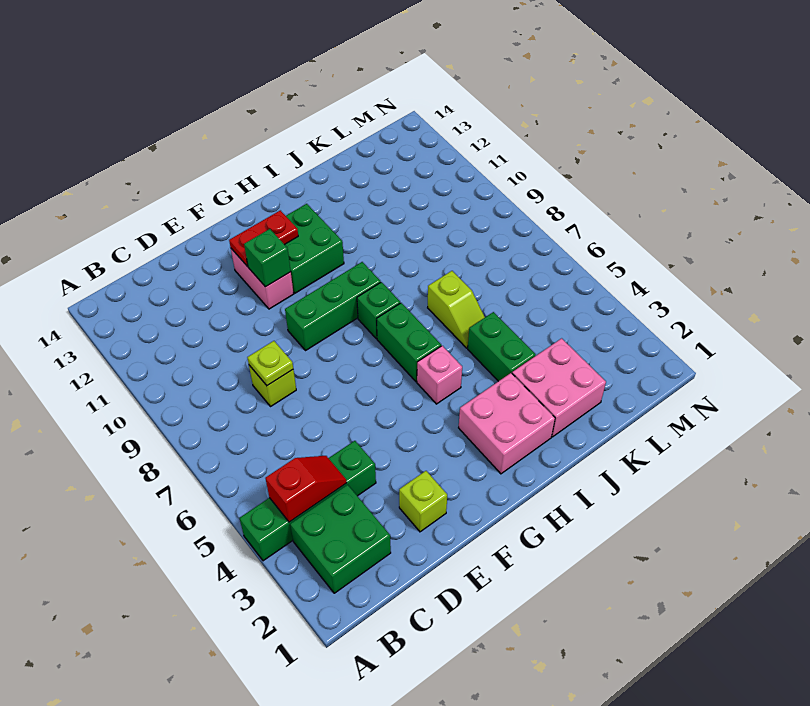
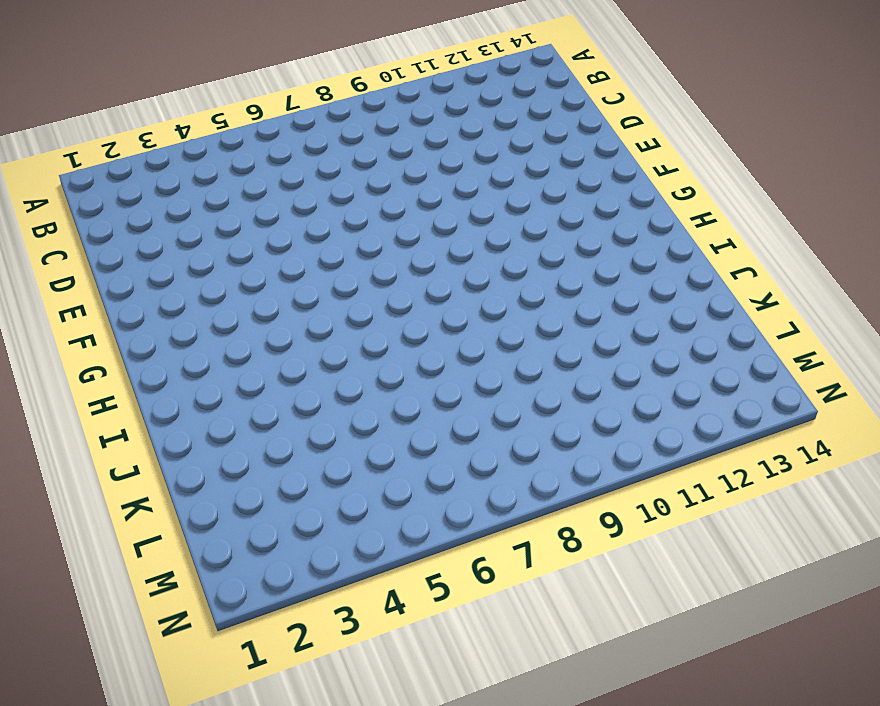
none -> green brick A4:D4 level 1
none -> green brick B2:C3 level 1
none -> lime brick D8 level 1

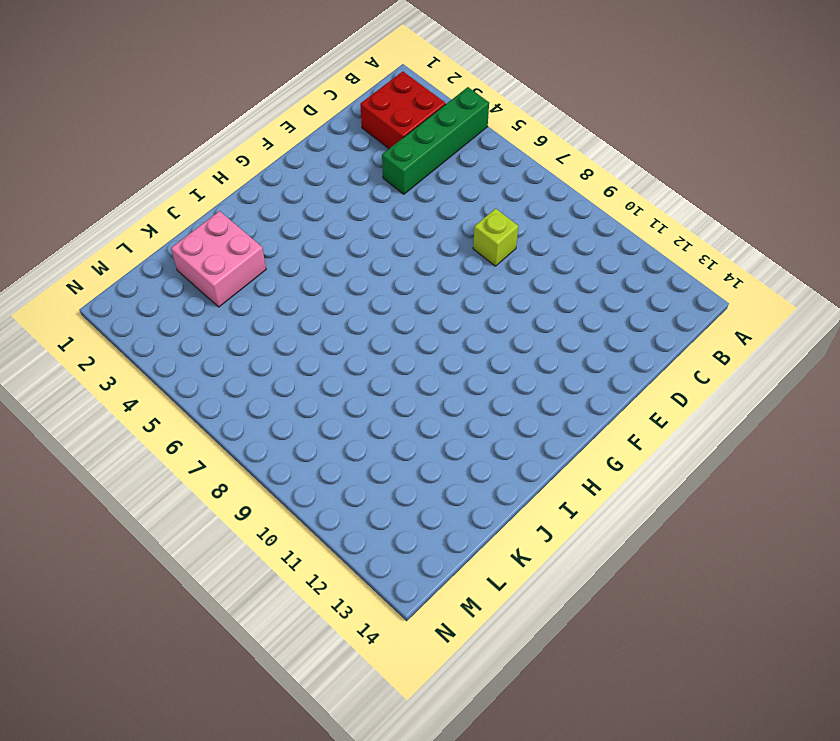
red brick B2:C3 level 1 -> green brick B2:C3 level 1
none -> lime brick E2 level 1
none -> green brick F9:H9 level 1
none -> pink brick F11:F12 level 1

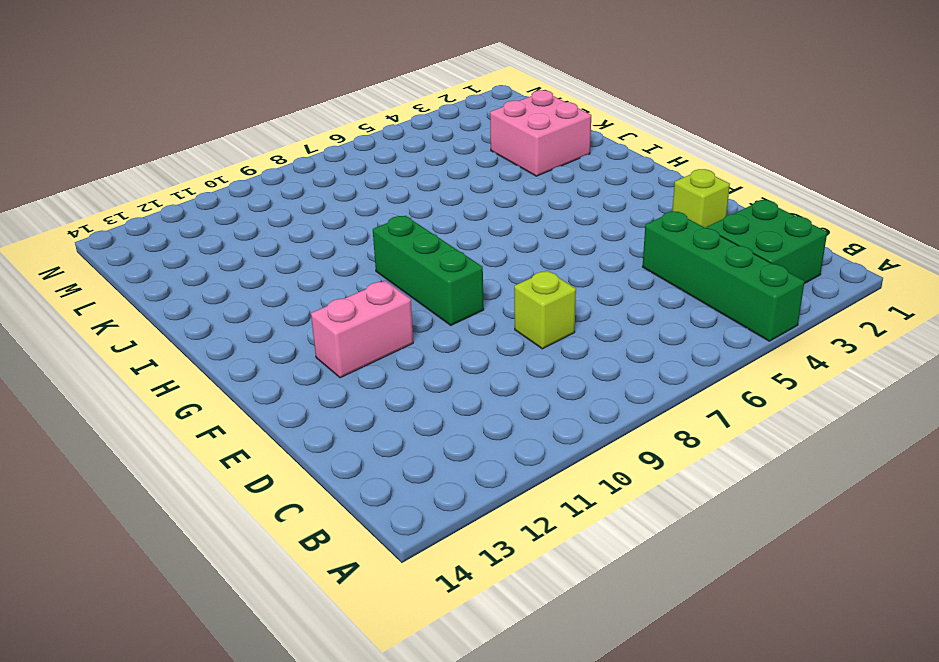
none -> green brick G11:H12 level 1
none -> pink brick H2:I3 level 1
none -> pink brick H5 level 1

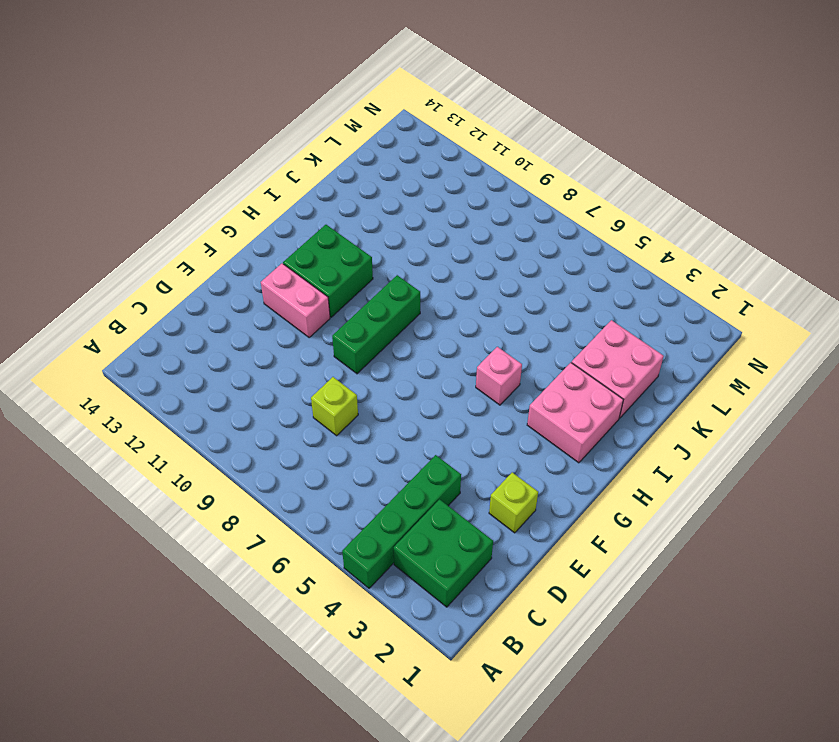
none -> green brick H6:H7 level 1
none -> green brick H8 level 1
none -> green brick J4:J5 level 1

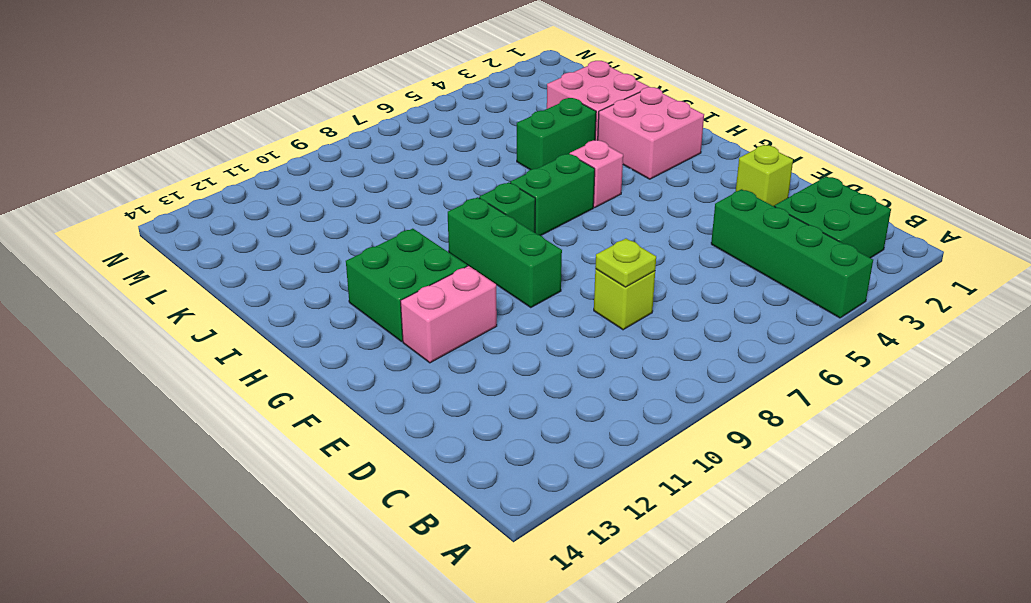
none -> lime slope J6:J7 level 1 top 7
none -> red slope B4:C4 level 2 top B
none -> green brick F11 level 2

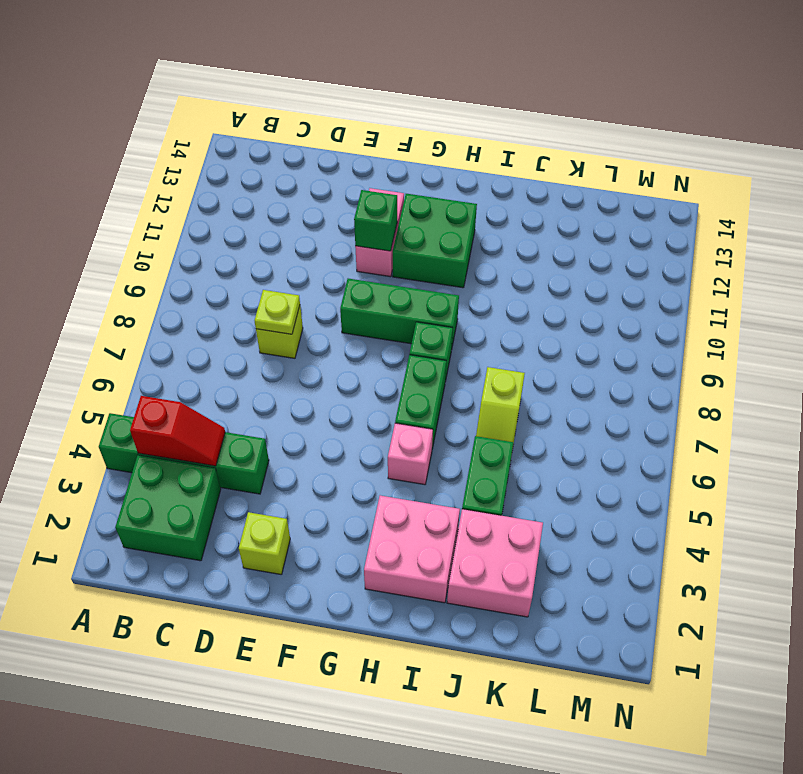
none -> red plate F12:G12 level 2

